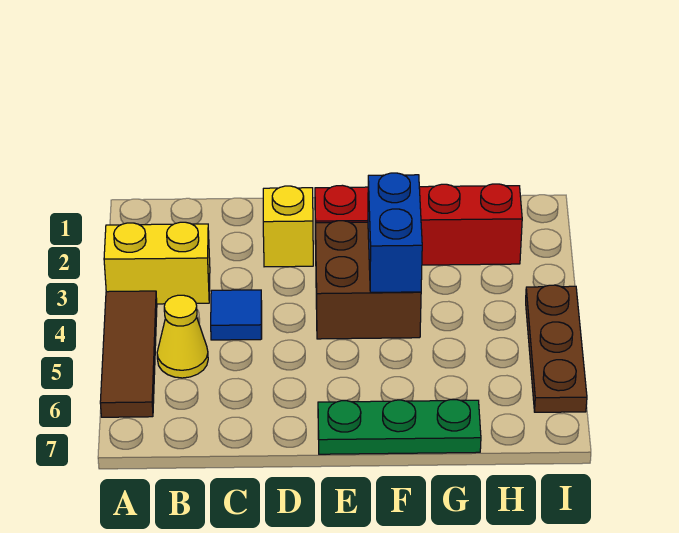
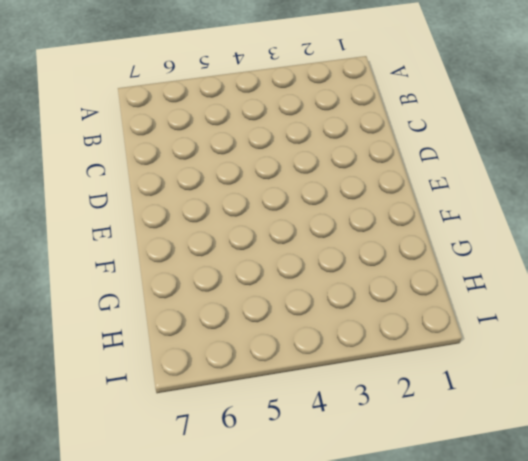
none -> yellow brick A3:B3 level 1
none -> brown tile A4:A6 level 1

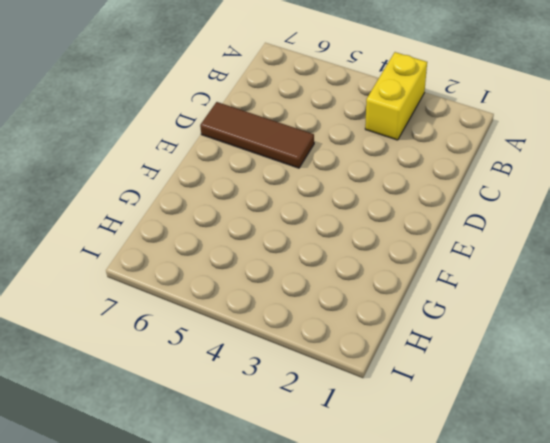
brown tile D5:D7 level 1 -> brown tile A4:A6 level 1
none -> yellow cone B5 level 1
none -> blue tile C4 level 1

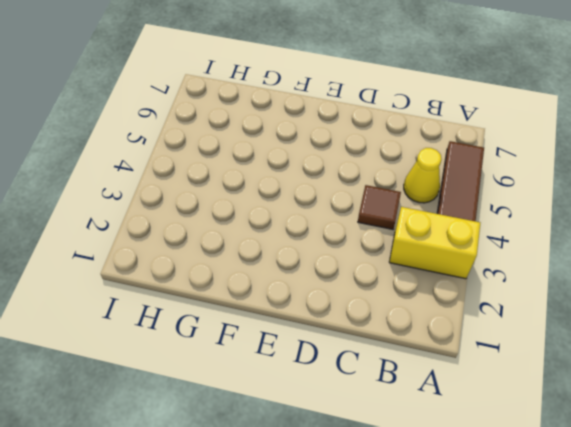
brown tile C4 level 1 -> blue tile C4 level 1
none -> yellow brick D2 level 1
none -> red brick E2:H2 level 1

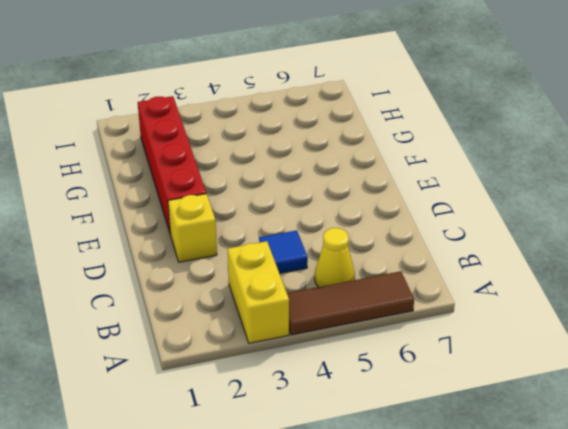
none -> brown brick E3:F4 level 1
none -> green plate E7:G7 level 1

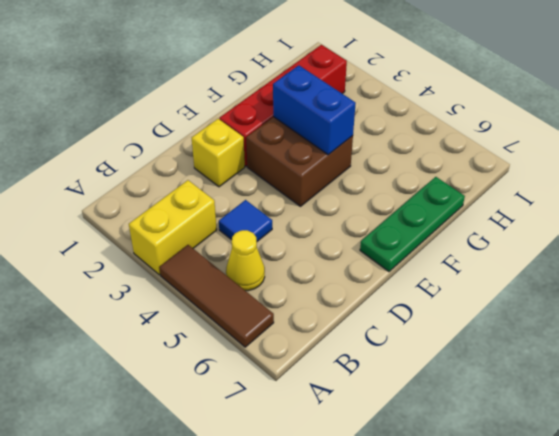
none -> brown plate I4:I6 level 1

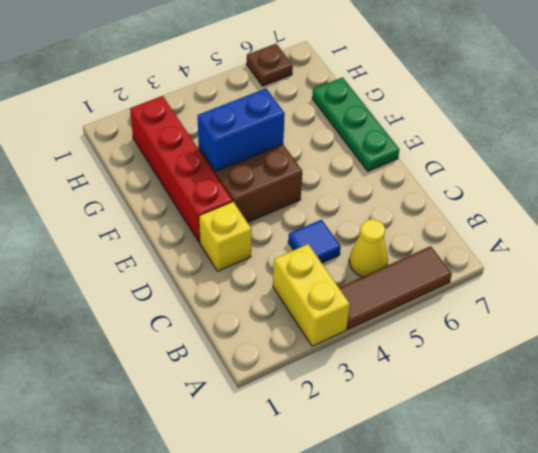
brown plate I6 level 1 -> brown plate I4:I6 level 1

